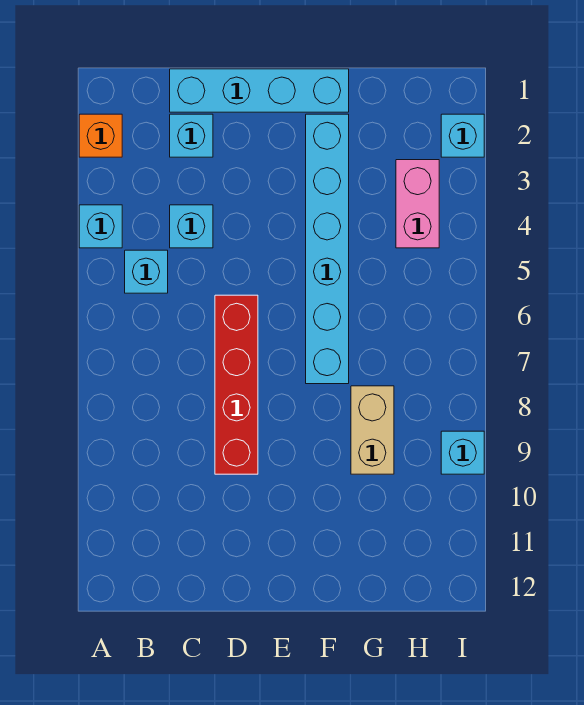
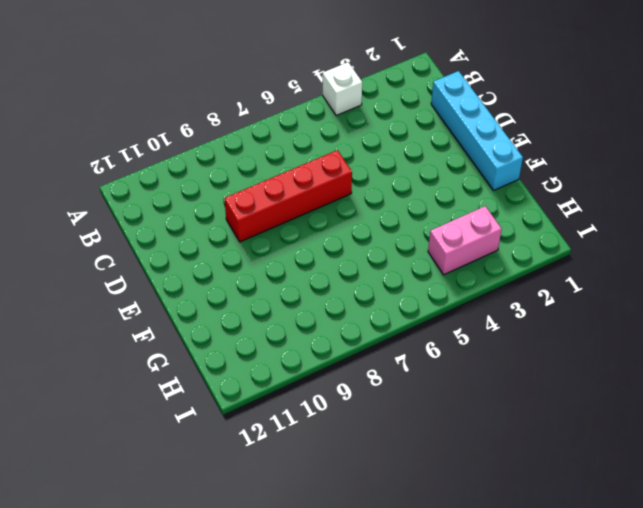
white brick A4 level 1 -> cyan brick A4 level 1
none -> orange brick A2 level 1
none -> cyan brick B5 level 1
none -> cyan brick C2 level 1

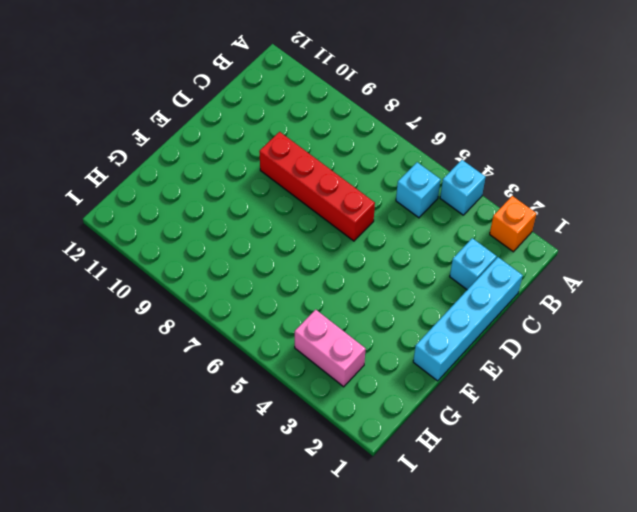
none -> cyan brick C4 level 1
none -> cyan brick F2:F7 level 1
none -> tan brick G8:G9 level 1

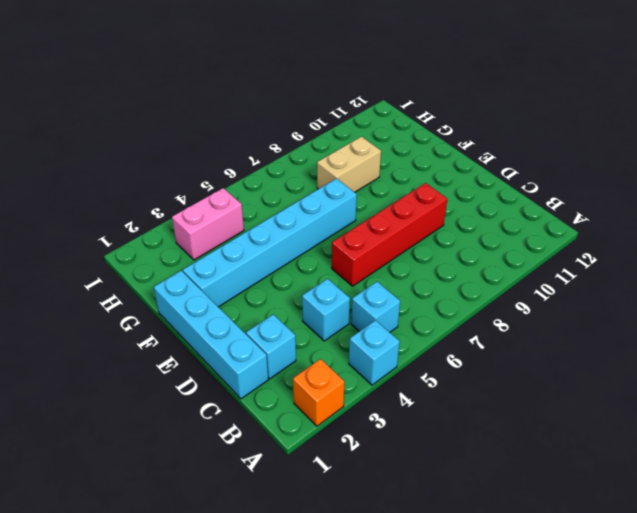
none -> cyan brick I2 level 1
none -> cyan brick I9 level 1

